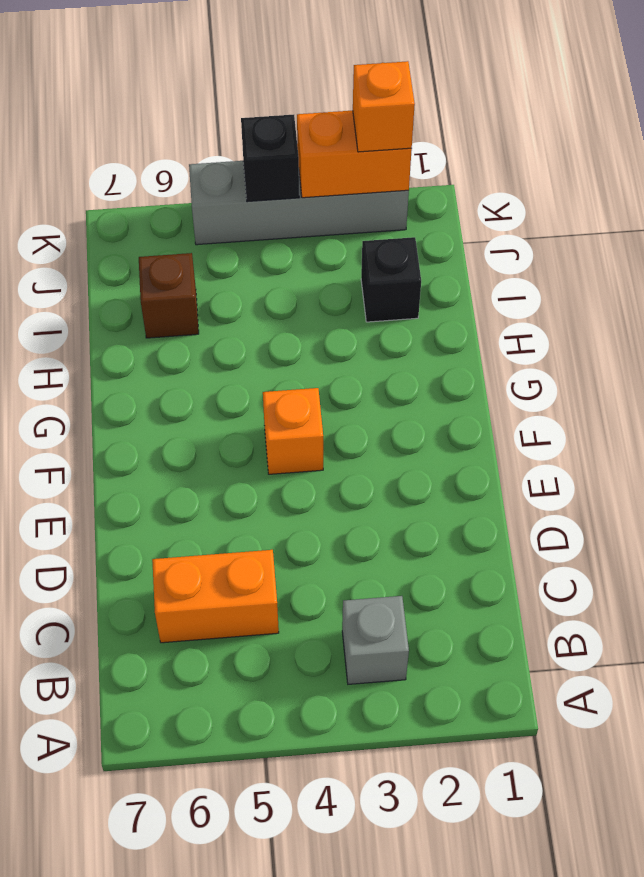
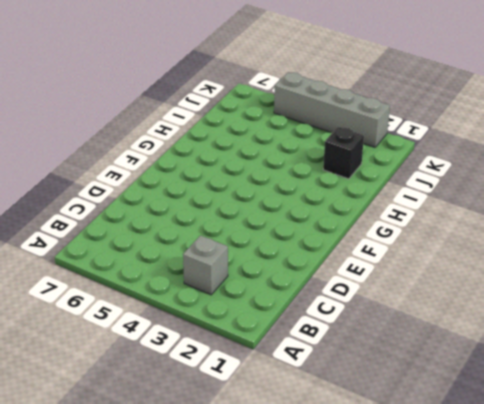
none -> orange brick C5:C6 level 1
none -> orange brick F4 level 1

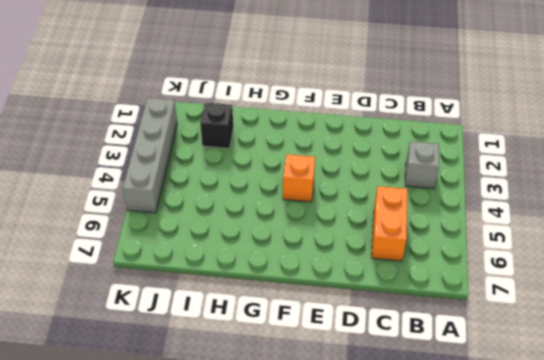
none -> brown brick I6 level 1
none -> orange brick K2:K3 level 2

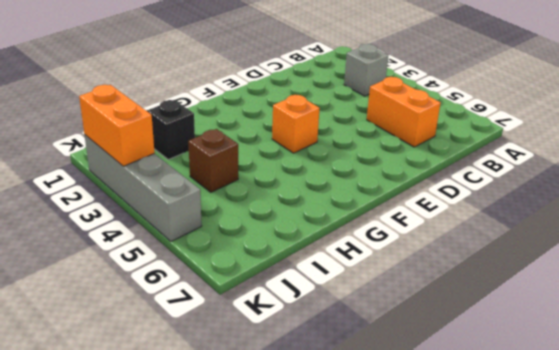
brown brick I4 level 1 -> brown brick I6 level 1
none -> black brick K4 level 2
none -> orange brick K2 level 3

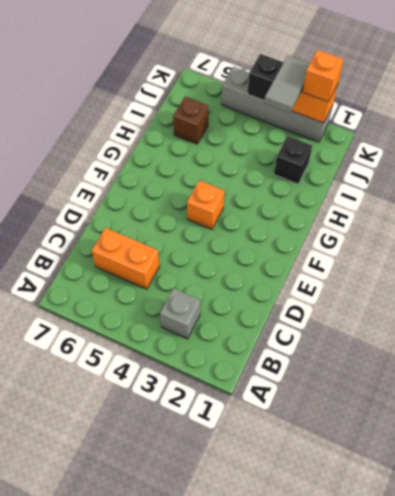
grey tile J3:K3 level 3 -> none

